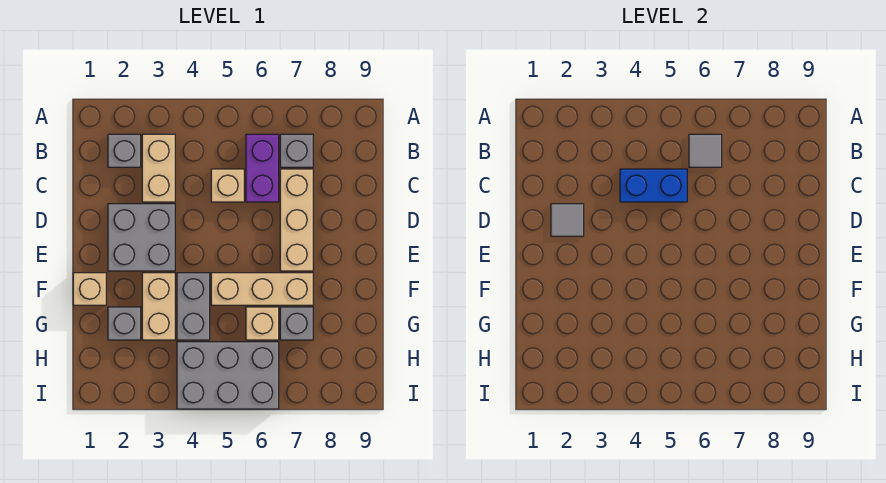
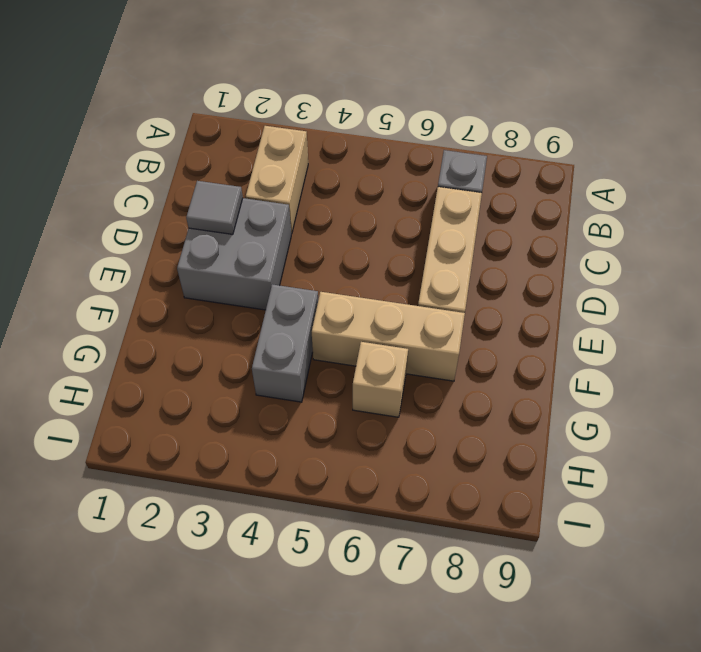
none -> grey brick B2 level 1
none -> purple brick B6:C6 level 1
none -> tan brick C5 level 1

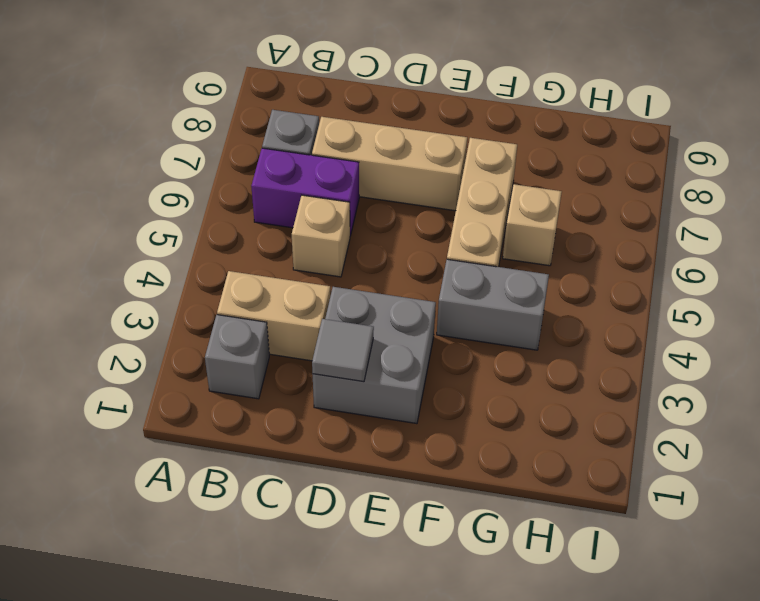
none -> tan brick F1 level 1
none -> tan brick F3:G3 level 1
none -> grey brick G2 level 1

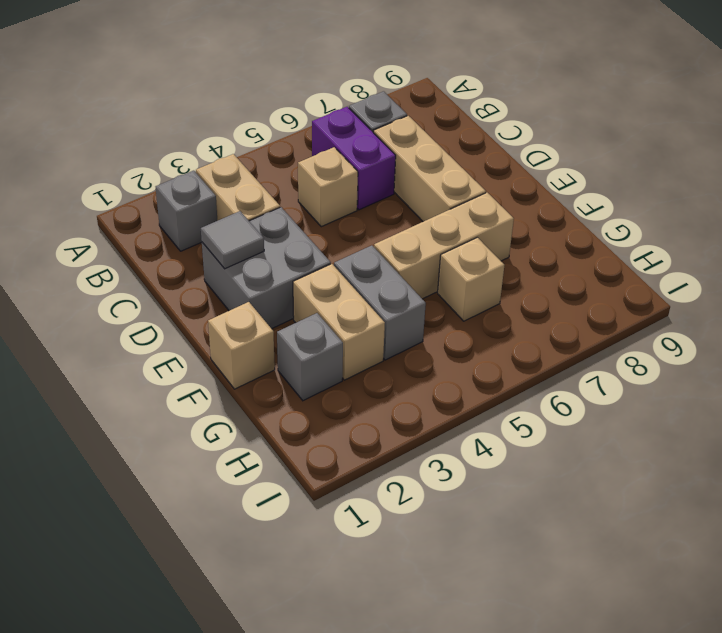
none -> grey brick G7 level 1
none -> grey brick H4:I6 level 1
none -> grey tile B6 level 2

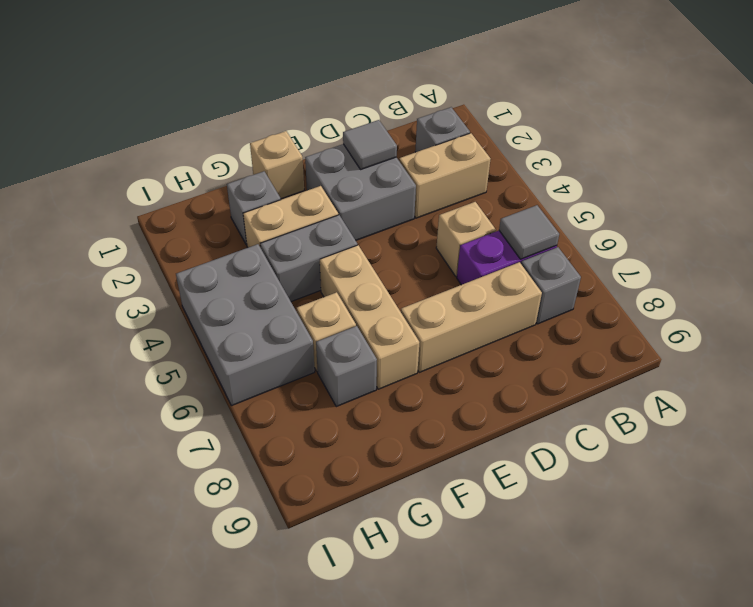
none -> blue brick C4:C5 level 2

